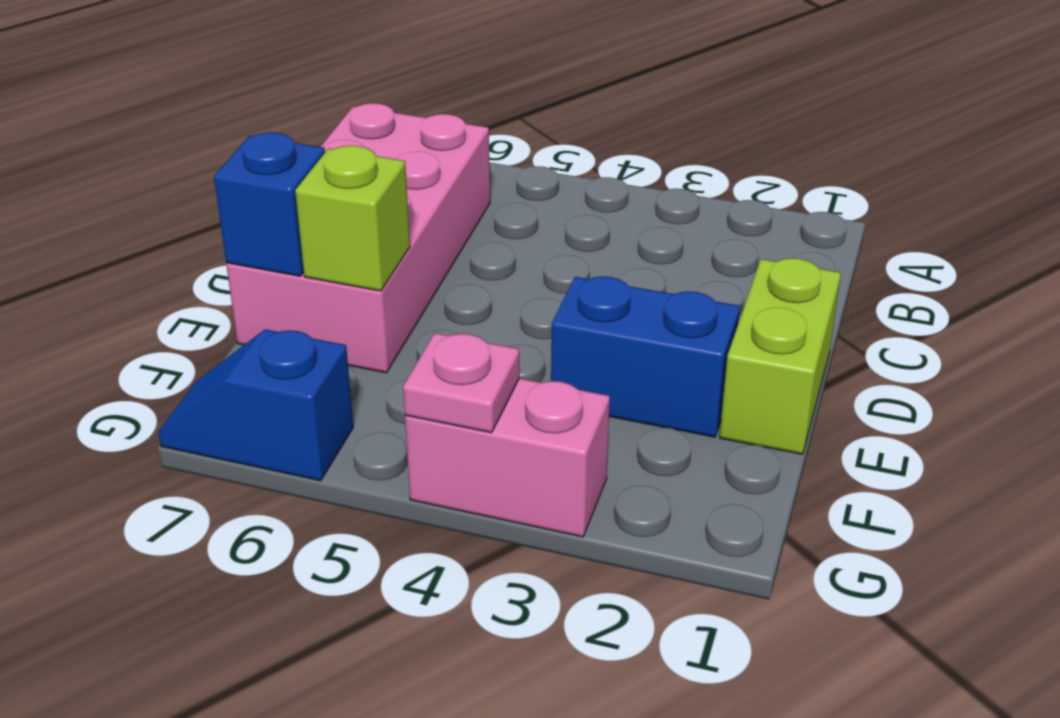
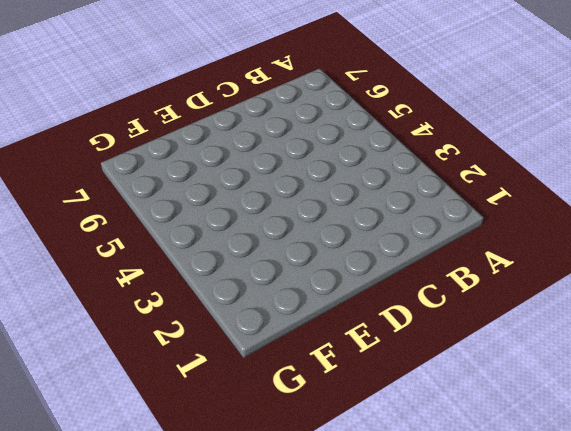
none -> pink brick B6:E7 level 1
none -> lime brick D1:E1 level 1

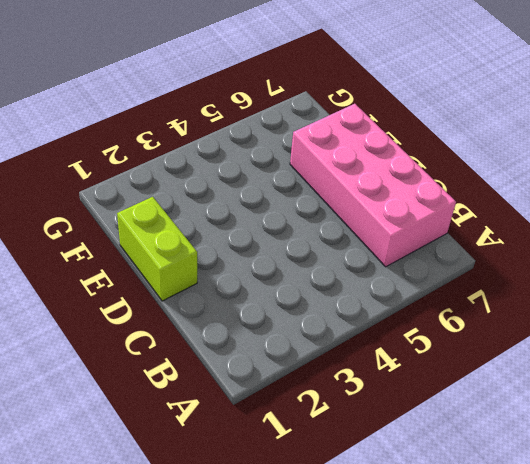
none -> blue brick E2:E3 level 1
none -> pink brick G3:G4 level 1

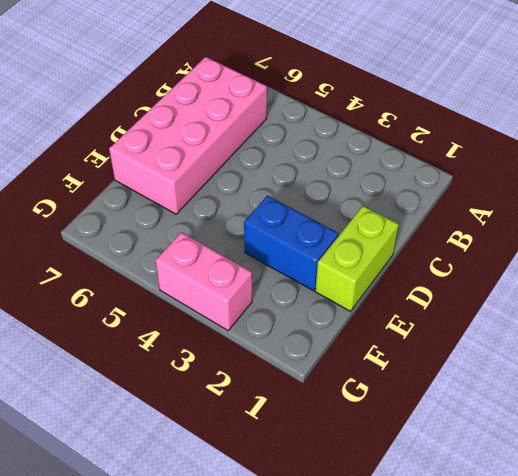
none -> blue slope G6:G7 level 1 top 6
none -> lime brick E6 level 2

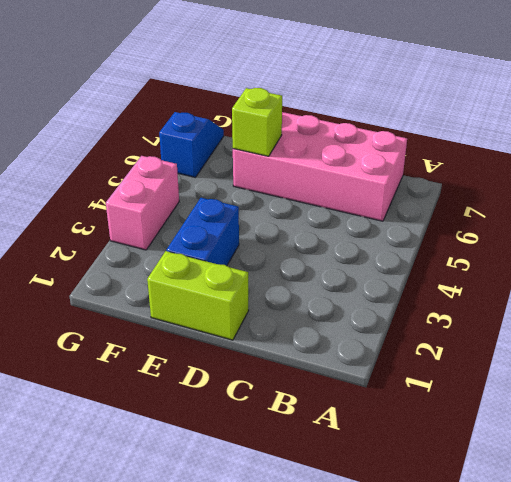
none -> blue brick E7 level 2
none -> pink plate G4 level 2

